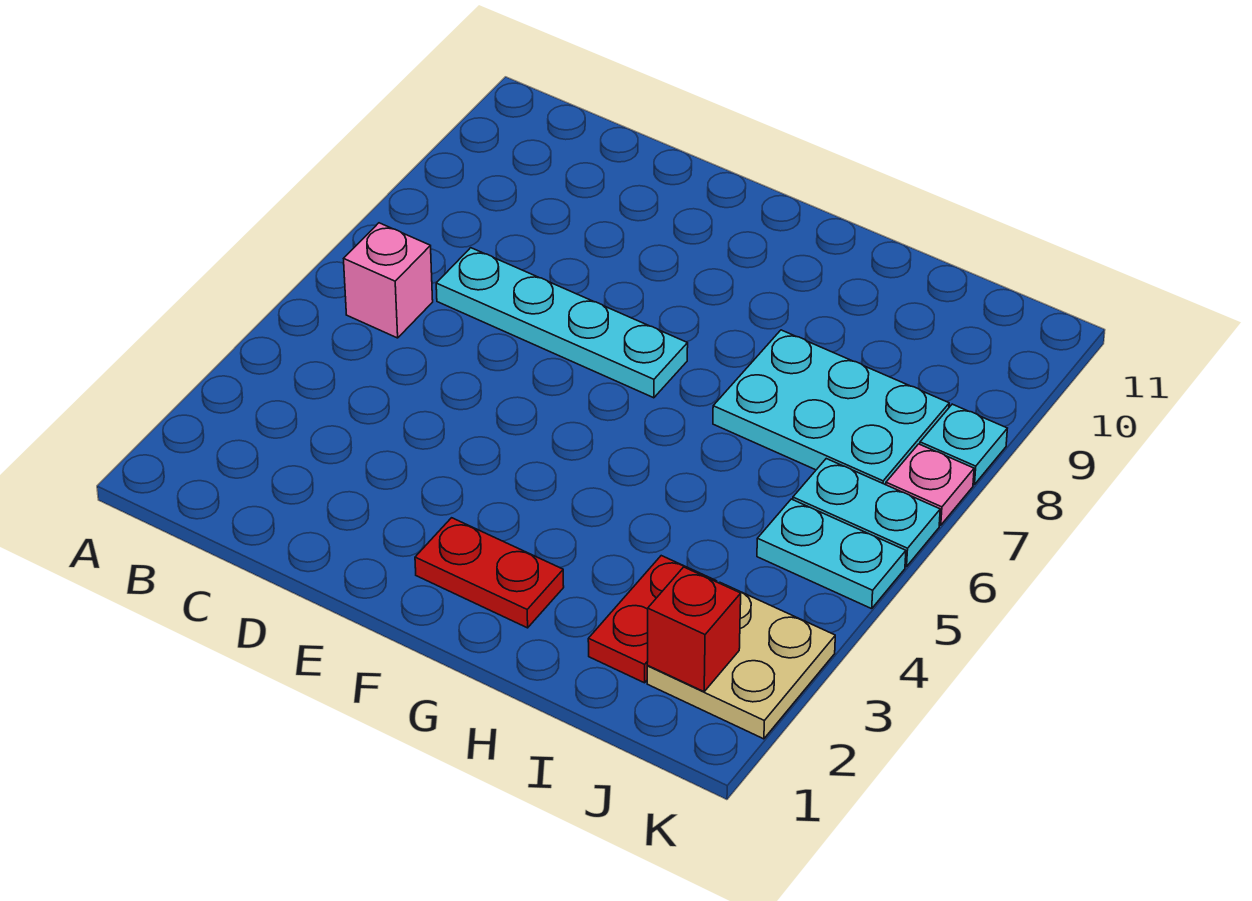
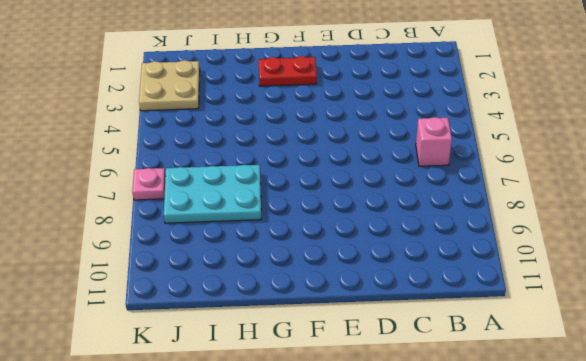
none -> cyan plate C7:F7 level 1
none -> red plate I2:I3 level 1

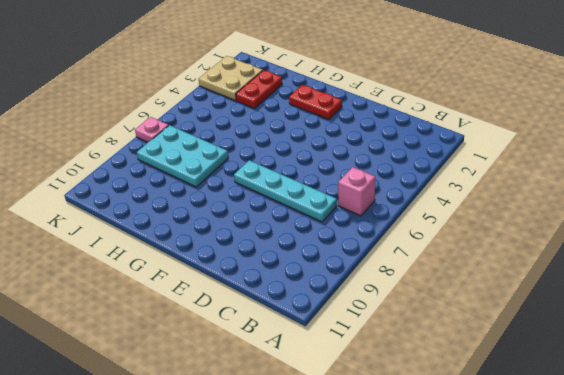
none -> cyan plate J5:K5 level 1
none -> cyan plate J6:K6 level 1

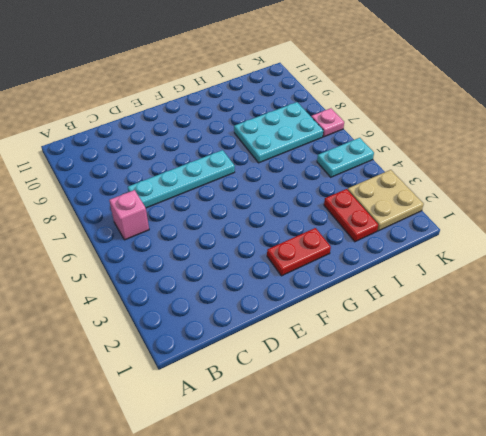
none -> cyan plate J6:K6 level 1
none -> cyan plate K8 level 1

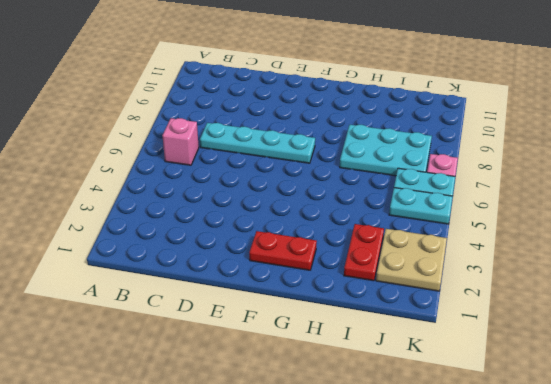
none -> cyan plate K8 level 1
none -> red brick J2 level 2

